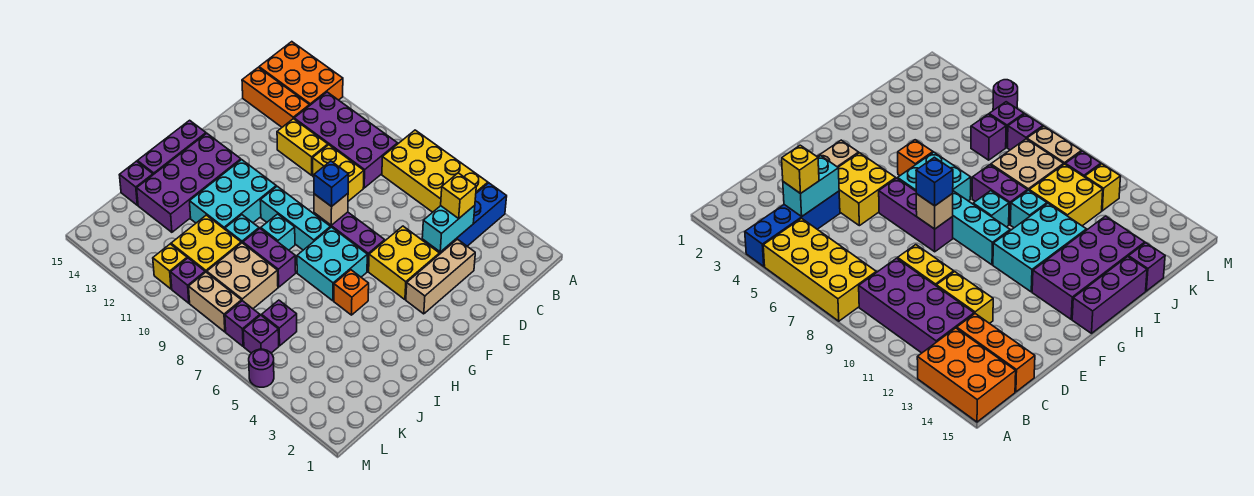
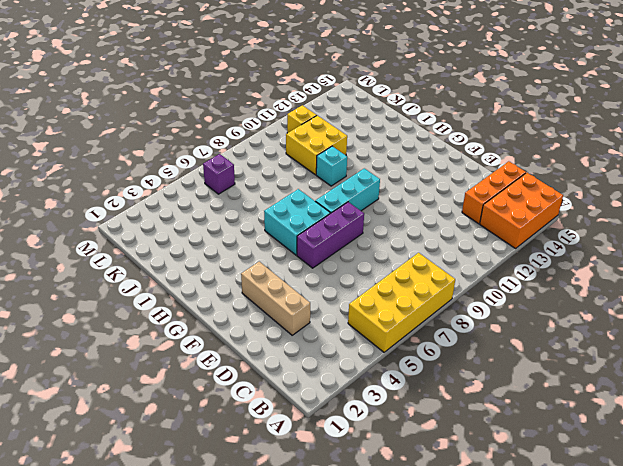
none -> blue brick A4:D4 level 1
none -> purple brick B9:C12 level 1
none -> yellow brick D9:D10 level 1
none -> yellow brick D11:D12 level 1

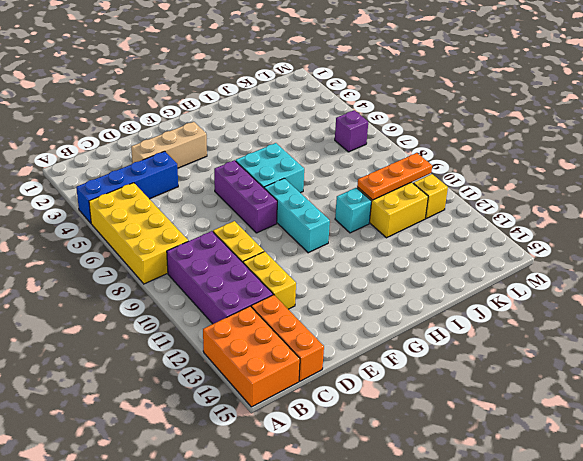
orange plate J10:L10 level 2 -> none
none -> yellow brick E4:F5 level 1
none -> cyan brick G11:I12 level 1
none -> purple brick G13:J14 level 1
none -> purple brick G15:I15 level 1

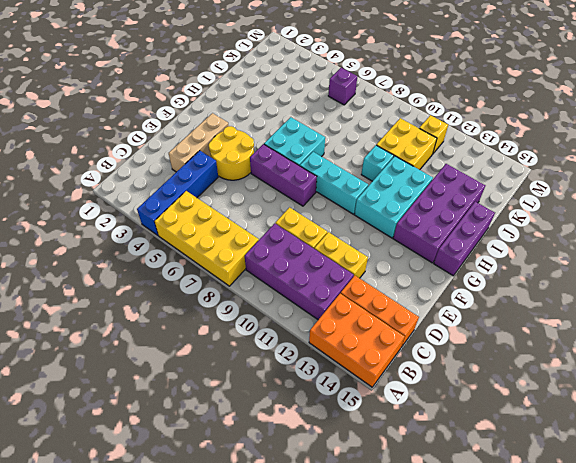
yellow round brick E4:F5 level 1 -> yellow brick E4:F5 level 1
none -> orange brick H5 level 1
none -> cyan brick H9 level 1
none -> purple brick I8:I9 level 1
none -> tan brick J8:K9 level 1

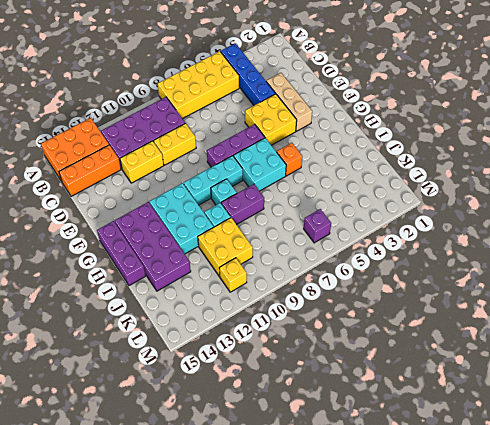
none -> tan brick J8:K9 level 1
none -> purple brick J15 level 1
none -> purple brick K6 level 1
none -> purple brick L7 level 1

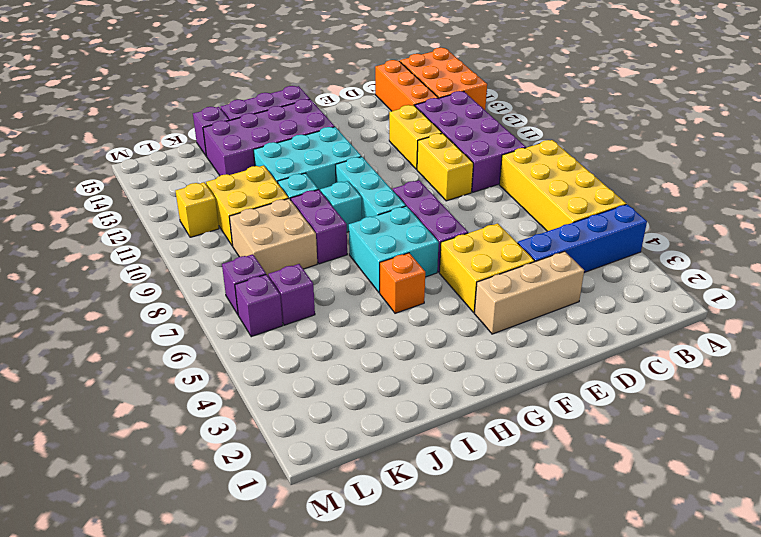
none -> tan brick L8:L9 level 1
none -> purple brick L10 level 1
none -> purple round brick M5 level 1
none -> cyan brick C4:D4 level 2

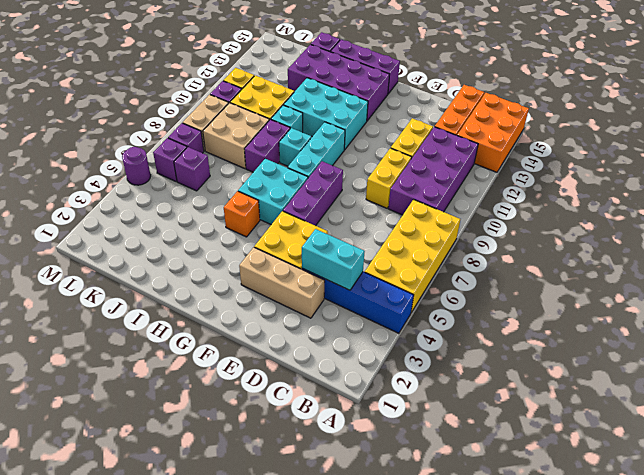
none -> tan brick F8 level 2
none -> yellow brick C4 level 3
none -> blue brick F8 level 3

